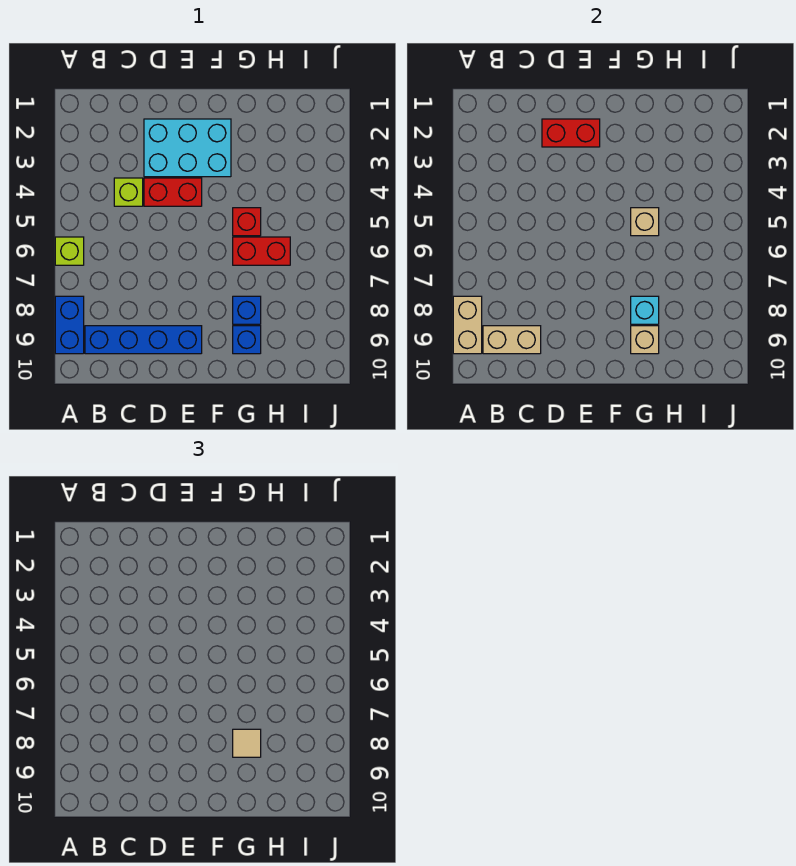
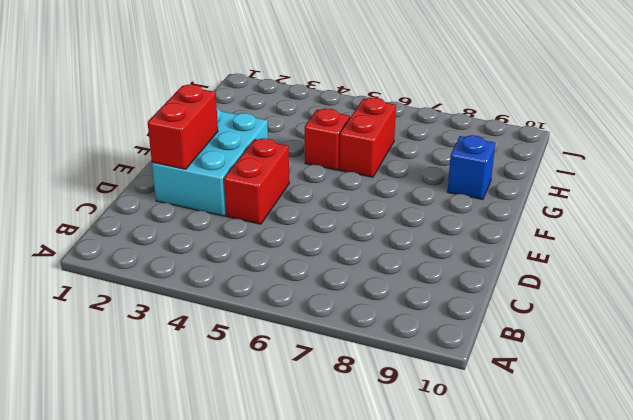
none -> lime brick A6 level 1
none -> blue brick A8:A9 level 1
none -> blue brick B9:E9 level 1

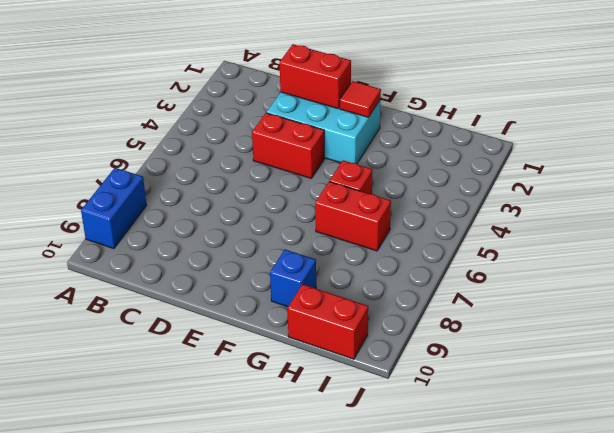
red tile F2 level 2 -> none
red brick H10:I10 level 1 -> none
none -> lime brick A6 level 1
none -> blue brick B9:E9 level 1
none -> lime brick C4 level 1

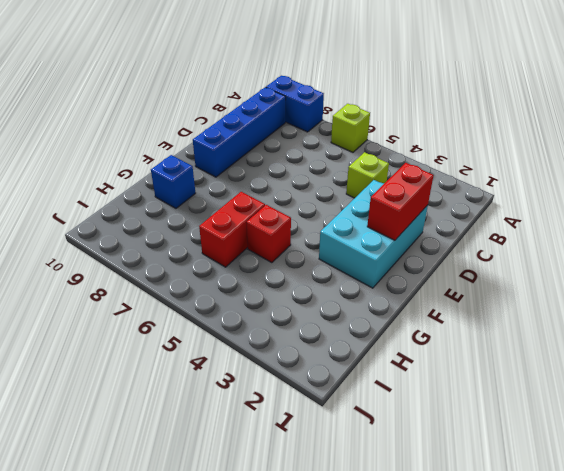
none -> red brick D4:E4 level 1
none -> blue brick G8 level 1
none -> tan brick A8:A9 level 2

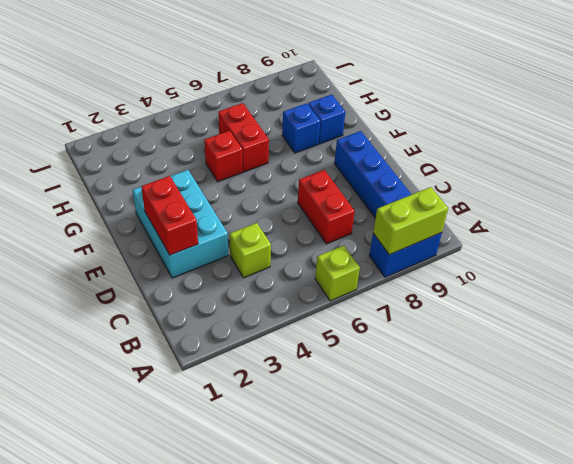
lime brick A8:A9 level 2 -> tan brick A8:A9 level 2
red brick C7:D7 level 1 -> red brick D4:E4 level 1
none -> tan brick B9:C9 level 2
none -> tan brick G5 level 2
none -> cyan brick G8 level 2

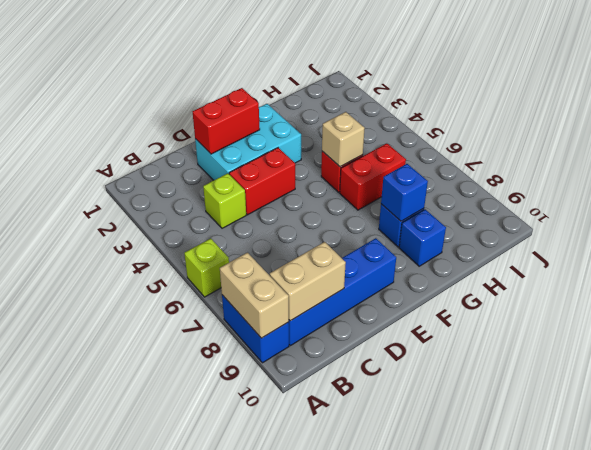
blue brick G8 level 2 -> cyan brick G8 level 2
none -> tan brick G9 level 2
none -> tan tile G8 level 3

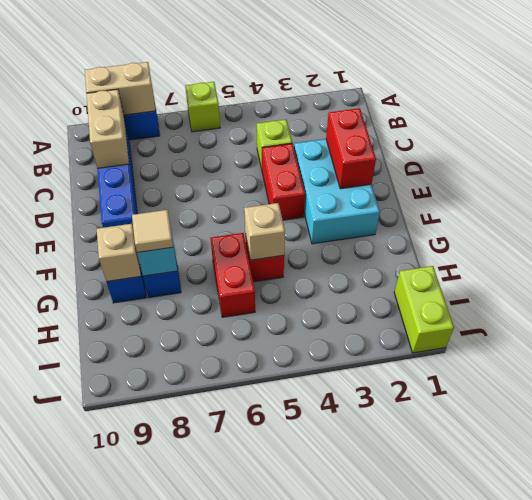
lime brick I1:J1 level 1 -> none

